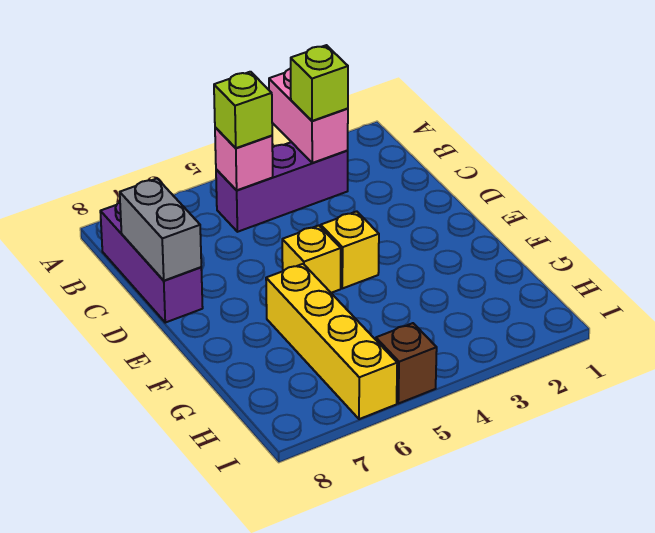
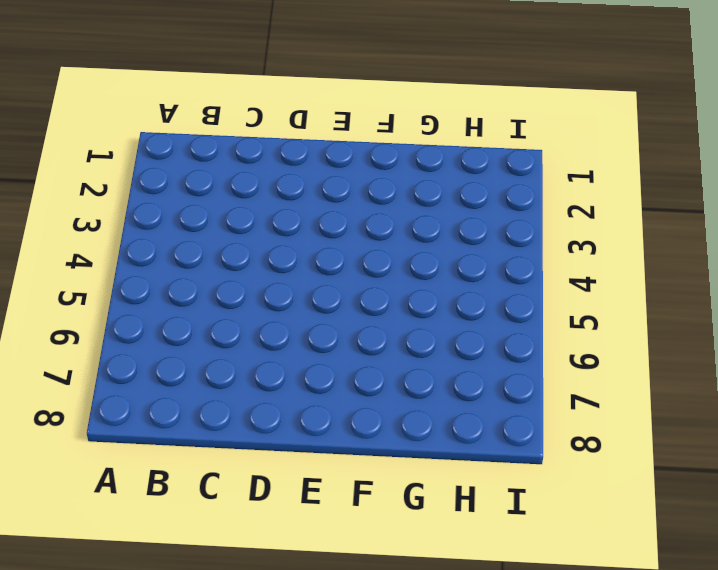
none -> purple brick B3:B5 level 1
none -> purple brick B8:D8 level 1

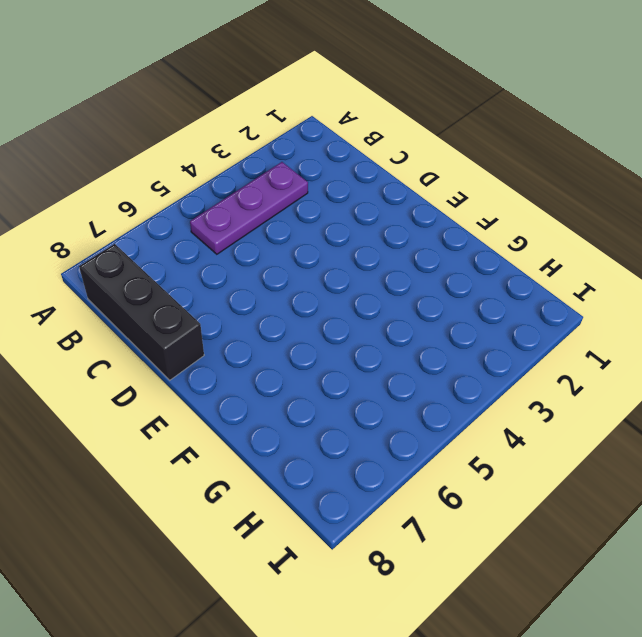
purple plate B3:B5 level 1 -> purple brick B3:B5 level 1
black brick B8:D8 level 1 -> purple brick B8:D8 level 1
none -> yellow brick E4 level 1
none -> yellow brick E5 level 1

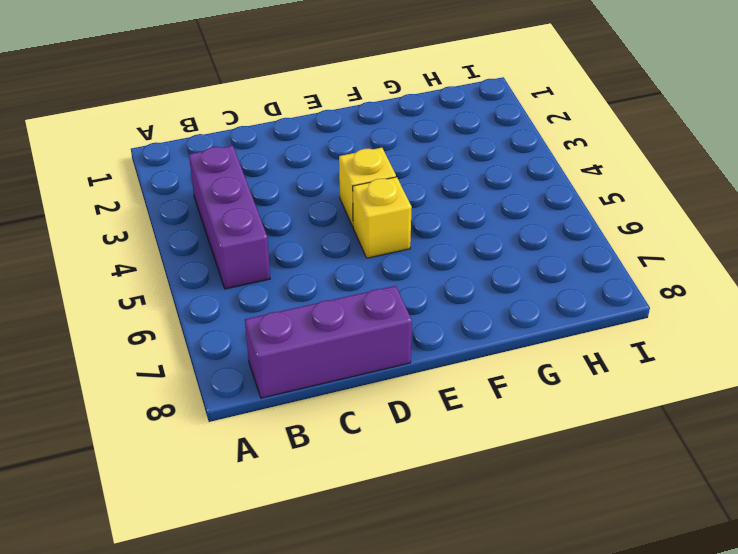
none -> yellow brick F6:I6 level 1
none -> brown brick I5 level 1

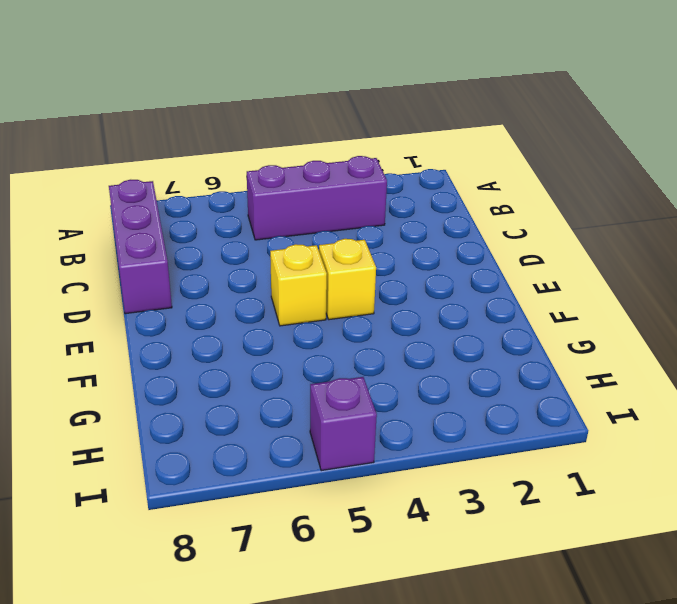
purple brick I5 level 1 -> brown brick I5 level 1
none -> yellow brick F6:I6 level 1
none -> pink brick A3:B3 level 2

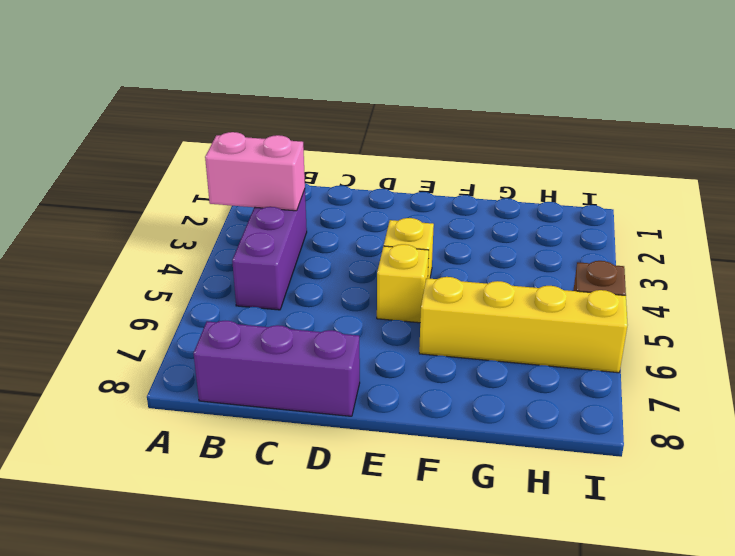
none -> pink brick B5 level 2
none -> grey brick C8:D8 level 2

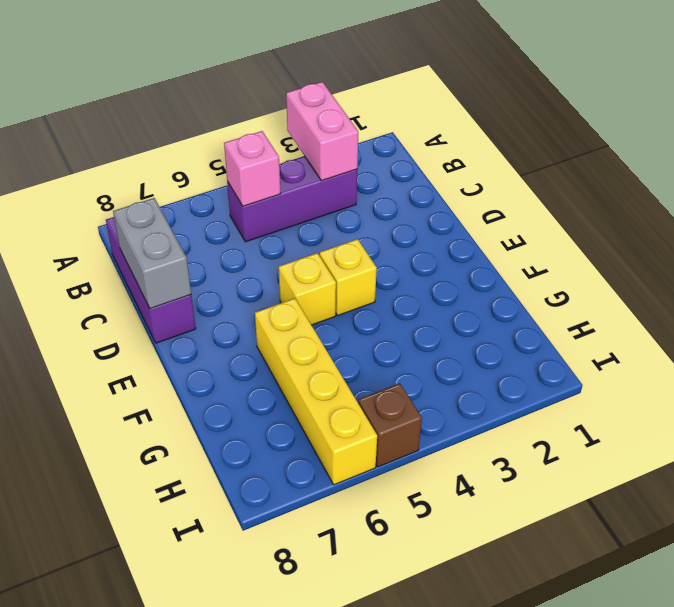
none -> lime brick B3 level 3
none -> lime brick B5 level 3

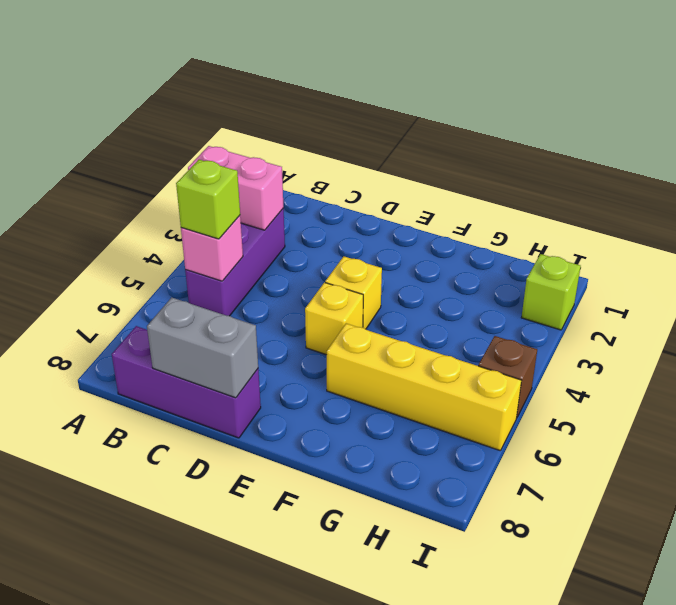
lime brick I2 level 1 -> lime brick B3 level 3

